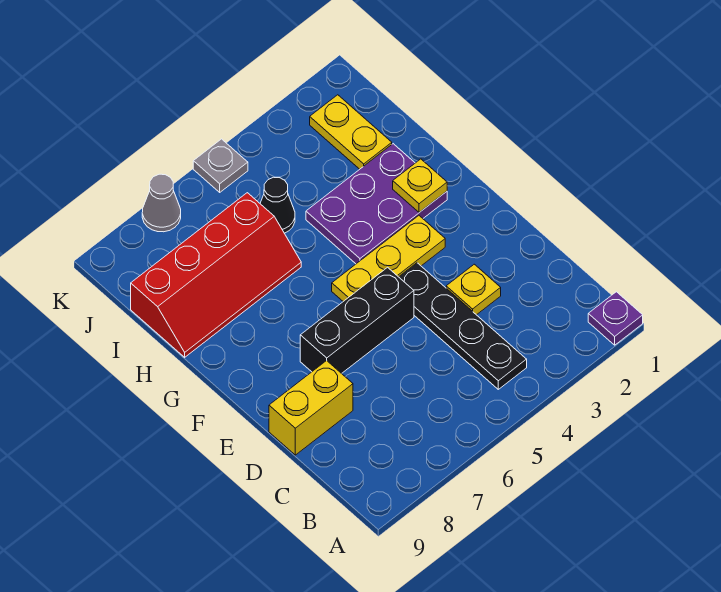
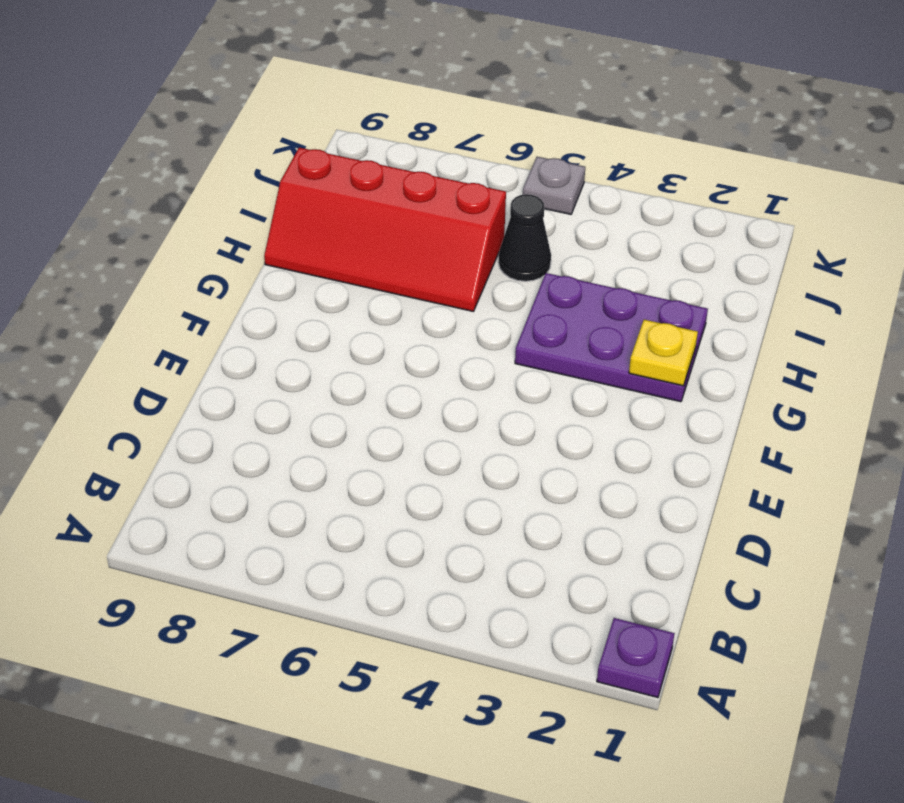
none -> black plate B4:E4 level 1
none -> yellow plate D3 level 1
none -> yellow brick D8:D9 level 1

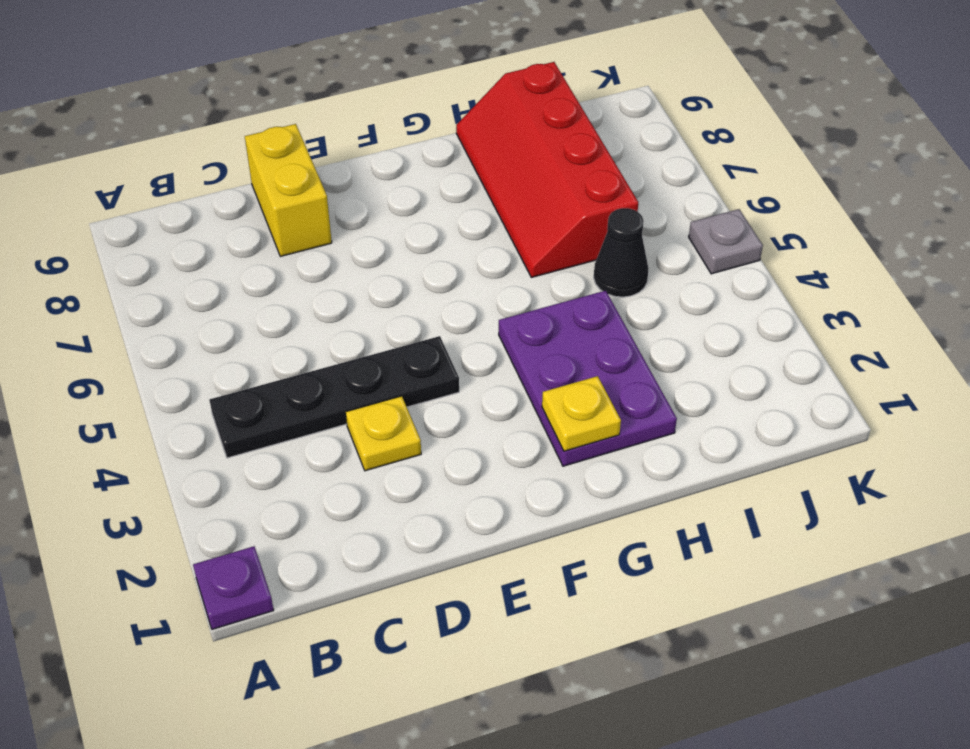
none -> black brick E5:E7 level 1
none -> yellow plate F3:F5 level 1
none -> yellow plate I2:J2 level 1

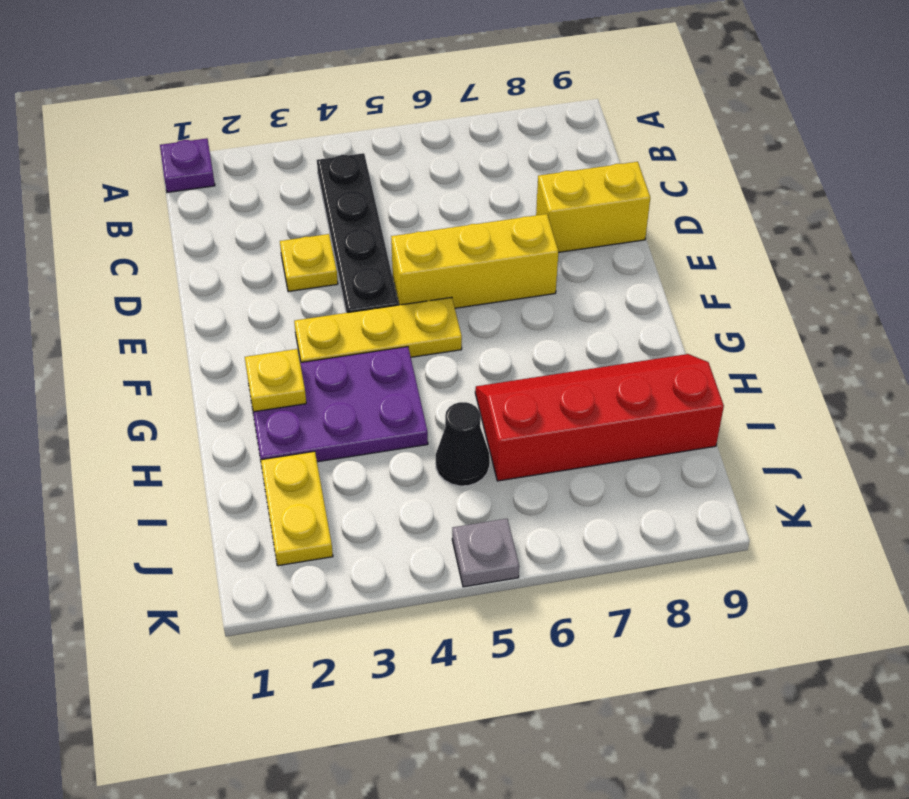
yellow brick E5:E7 level 1 -> black brick E5:E7 level 1
none -> grey cone K7 level 1

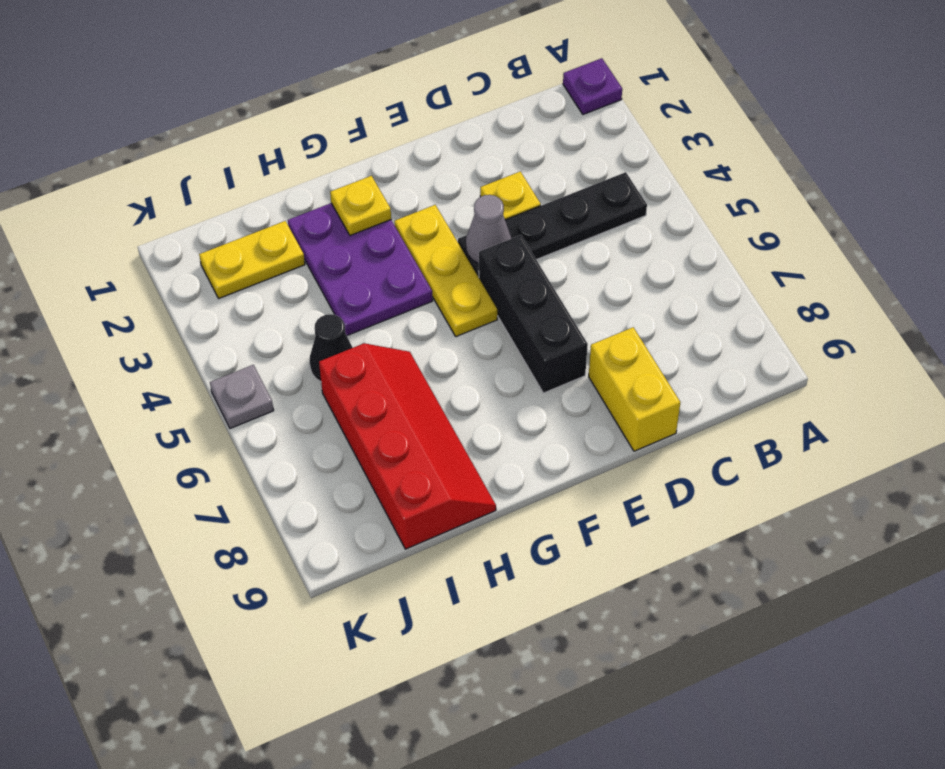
grey cone E4 level 2 -> grey cone K7 level 1

